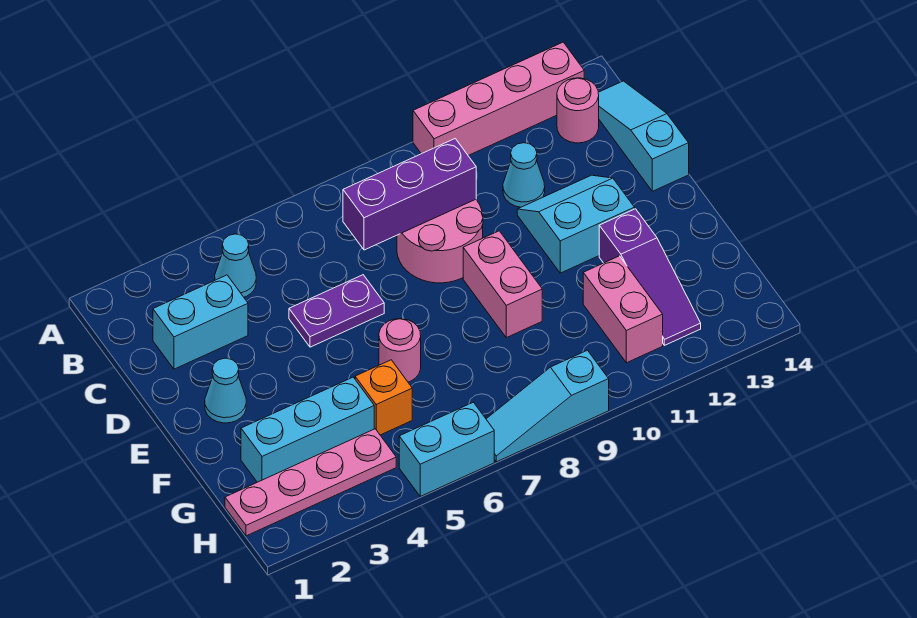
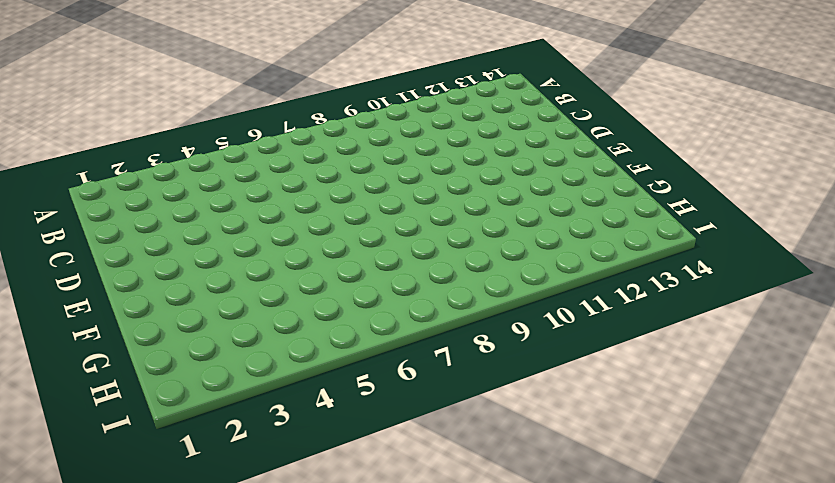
none -> pink brick A10:A13 level 1
none -> cyan cone B4 level 1
none -> pink round brick B13 level 1

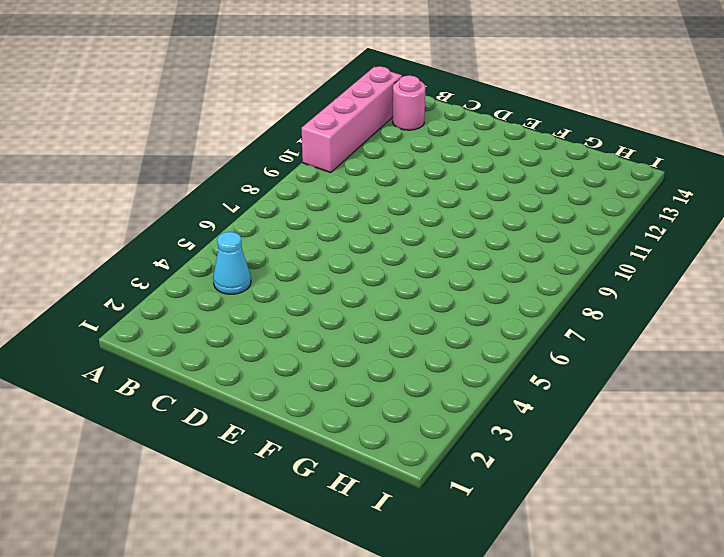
none -> cyan slope B14:D14 level 1 top D
none -> cyan brick C2:C3 level 1
none -> pink round brick C8:D9 level 1

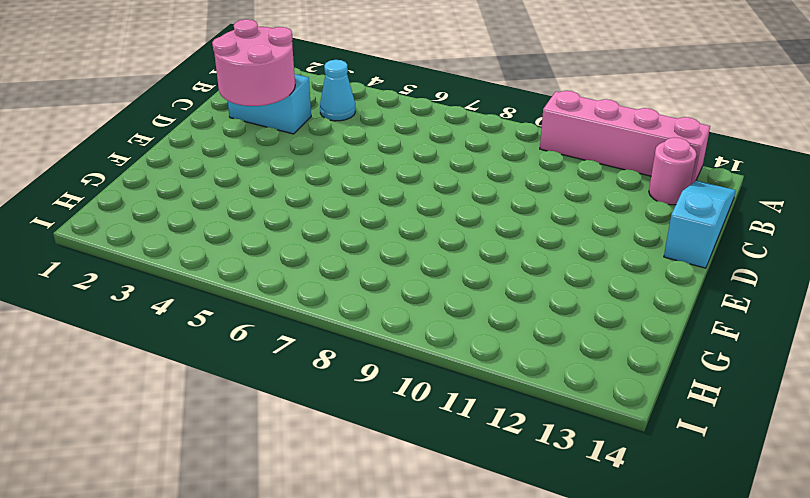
pink round brick C2:D3 level 2 -> pink round brick C8:D9 level 1
none -> cyan cone C11 level 1
none -> purple plate D5:D6 level 1
none -> cyan slope D11:E12 level 1 top E

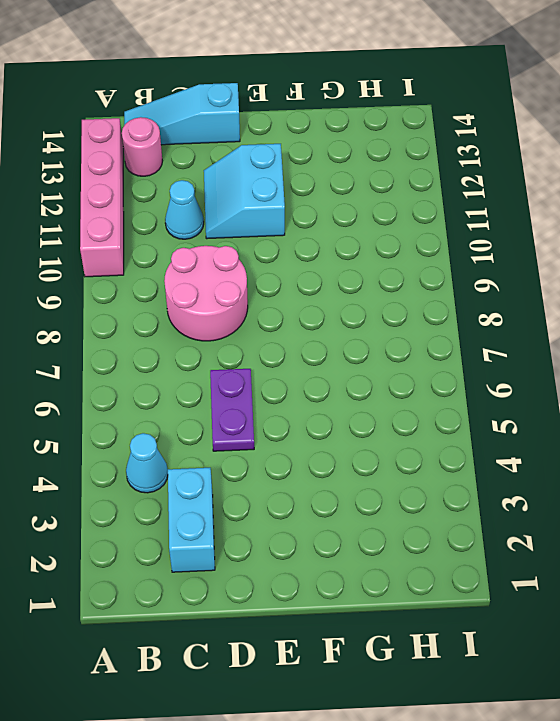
none -> cyan cone E2 level 1
none -> pink brick E9:F9 level 1
none -> pink round brick F6 level 1

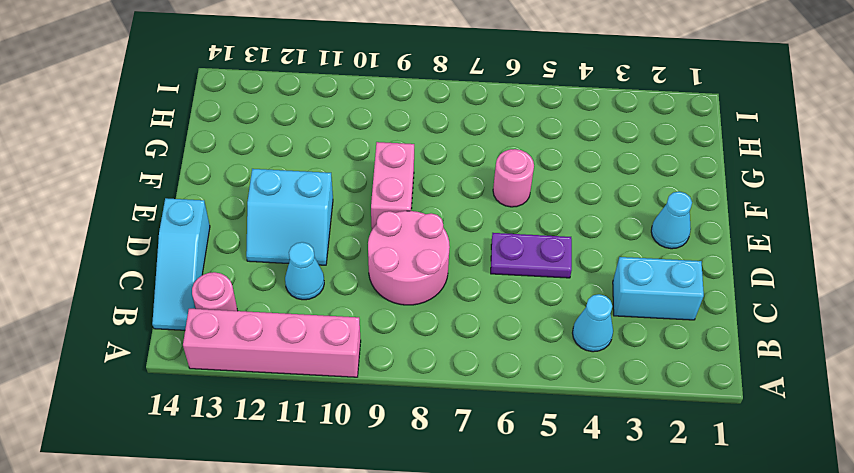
none -> purple slope F12:H12 level 1 top F
none -> cyan brick G2:G4 level 1
none -> orange brick G5 level 1

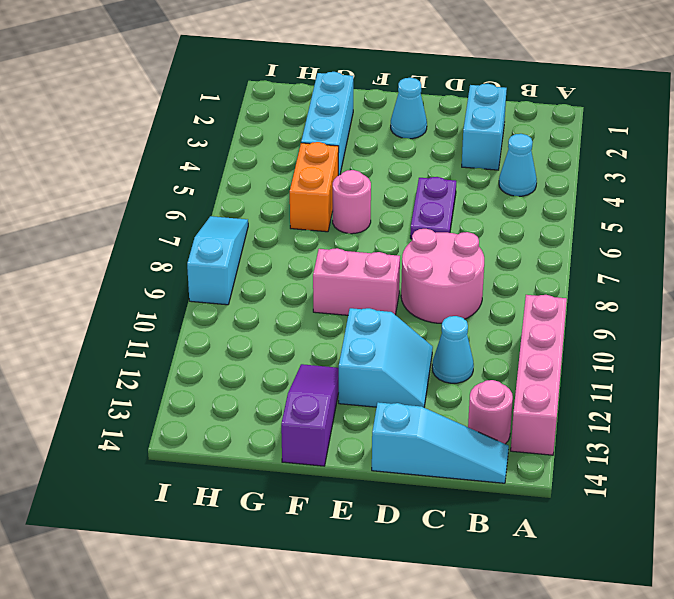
purple slope F12:F14 level 1 top 14 -> purple slope F12:H12 level 1 top F
orange brick G5:G6 level 1 -> orange brick G5 level 1
none -> pink brick G11:H11 level 1
none -> pink plate H1:H4 level 1
none -> cyan brick I5:I6 level 1

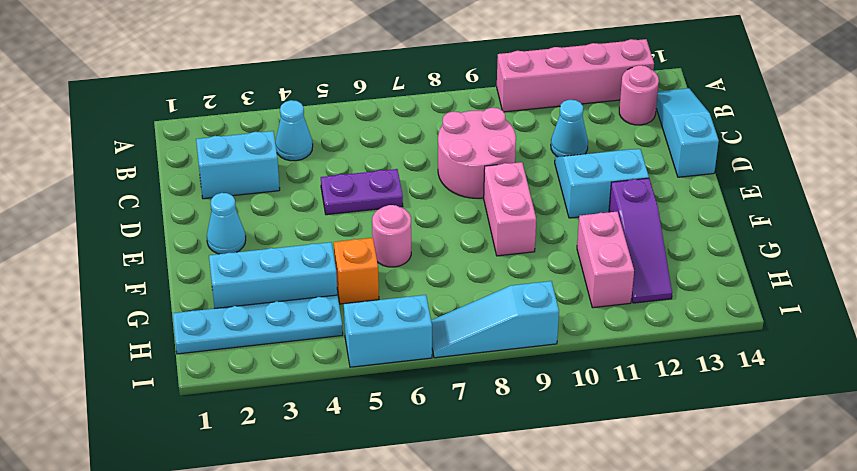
cyan plate H1:H4 level 1 -> pink plate H1:H4 level 1
none -> purple brick C7:C9 level 2

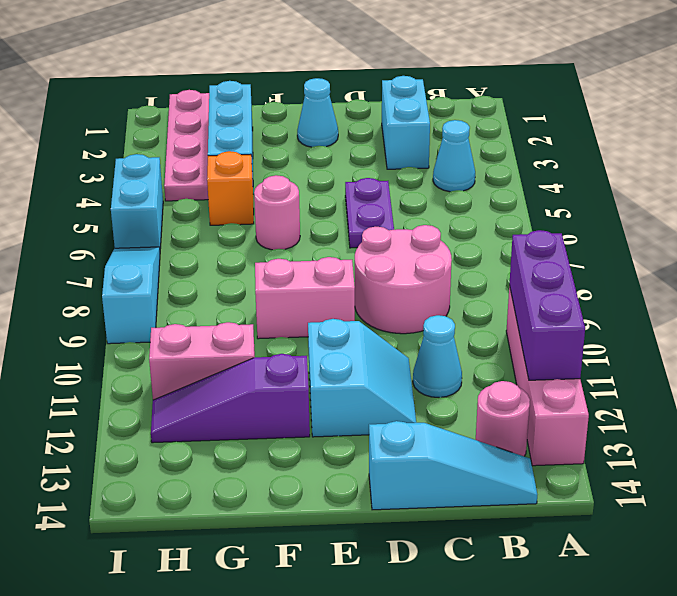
purple brick A10:A12 level 2 -> purple brick C7:C9 level 2

